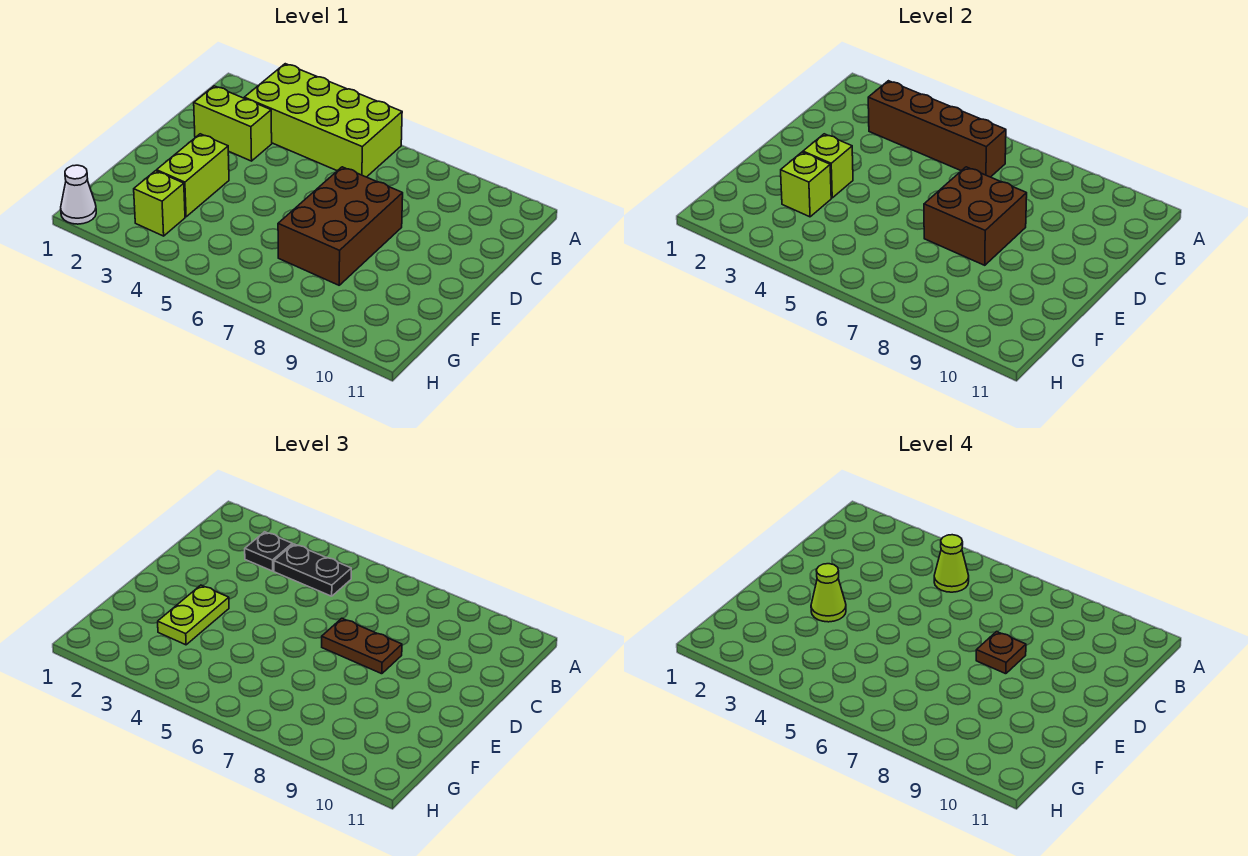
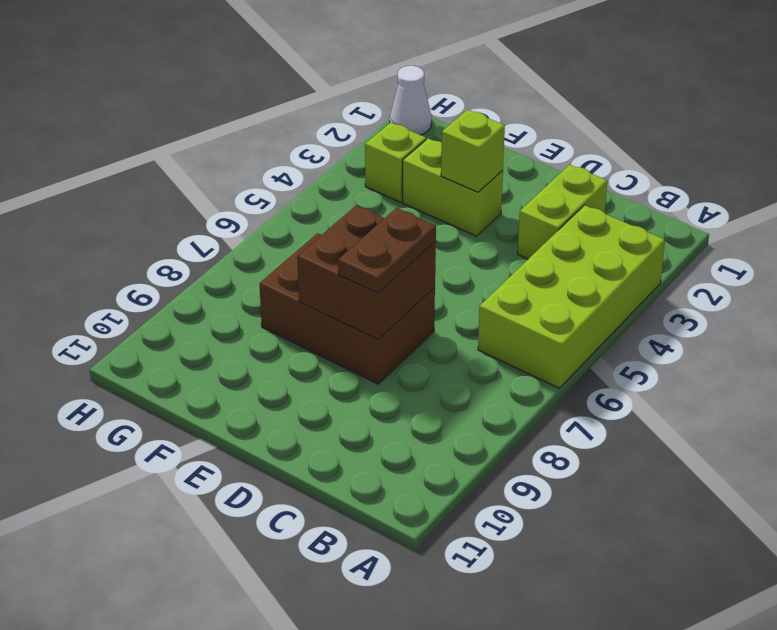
none -> brown brick B3:B6 level 2
none -> lime brick F3 level 2
none -> black plate B3 level 3

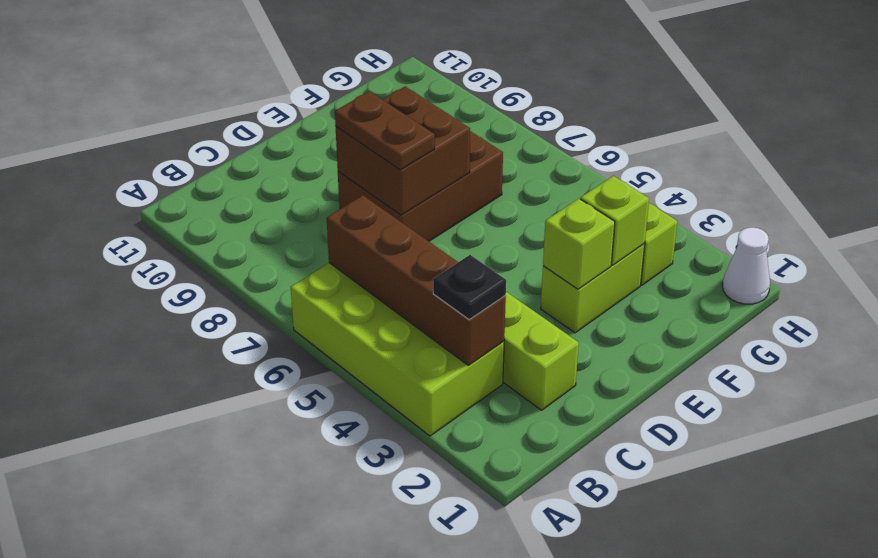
none -> black plate B4:B5 level 3
none -> lime plate E3:F3 level 3
none -> lime cone B5 level 4

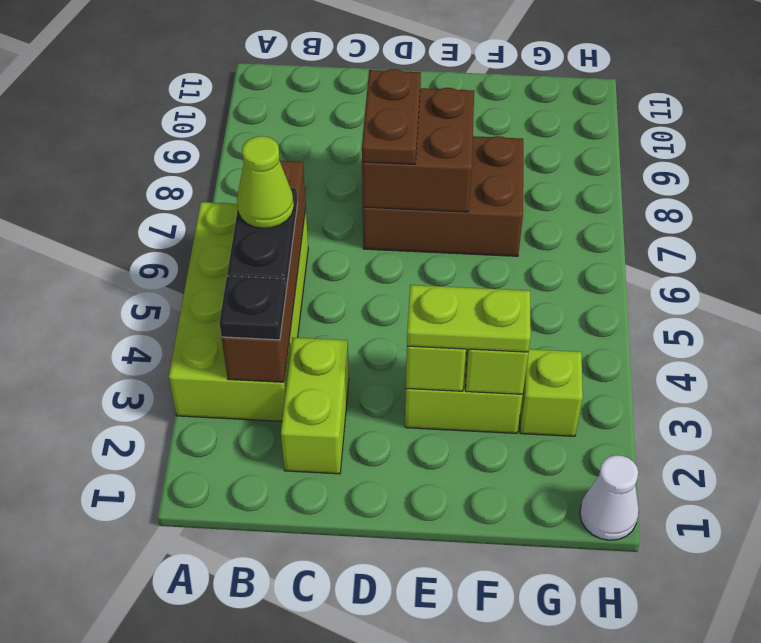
none -> brown plate D8 level 4
none -> lime cone E3 level 4

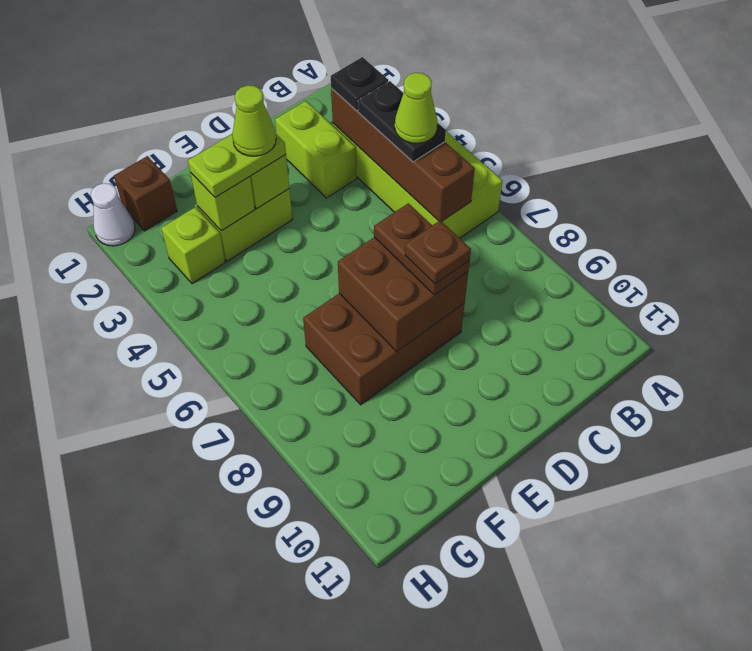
brown brick G1 level 1 -> none

